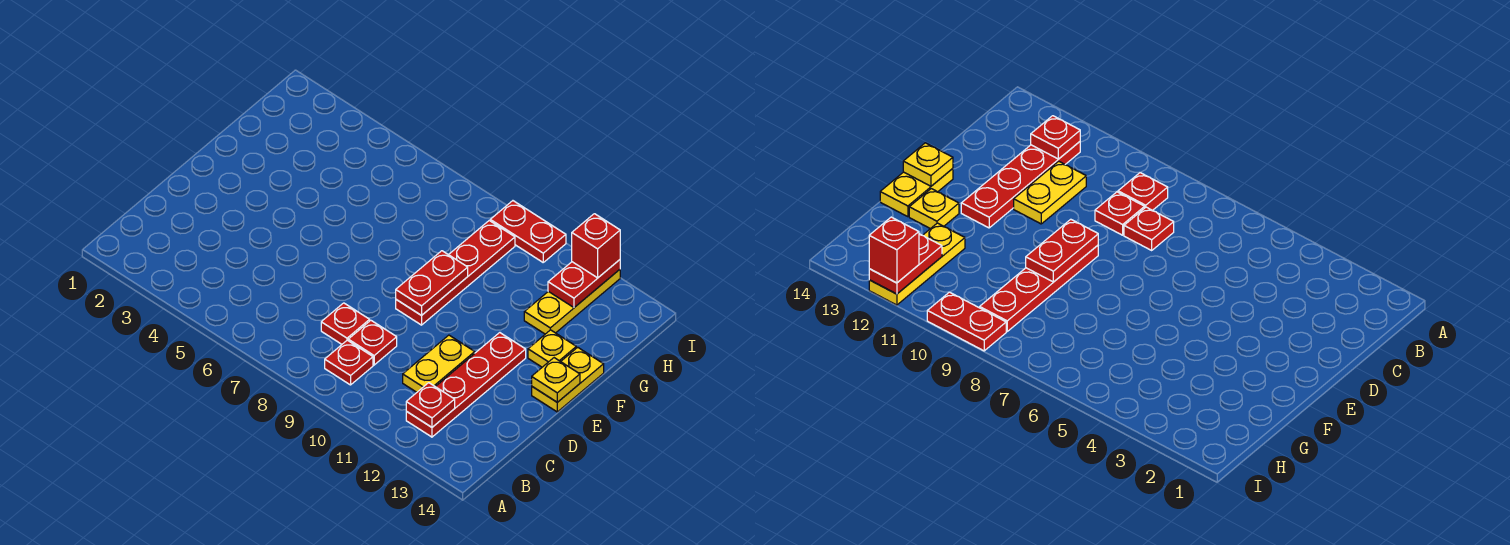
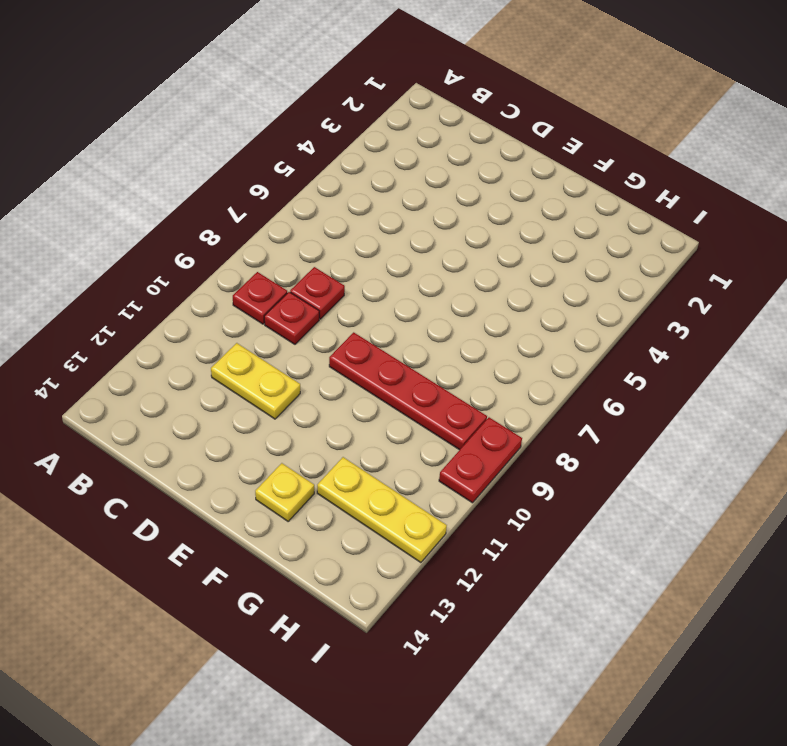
none -> red plate B12:E12 level 1
none -> yellow plate E14:F14 level 1
none -> red plate B12 level 2

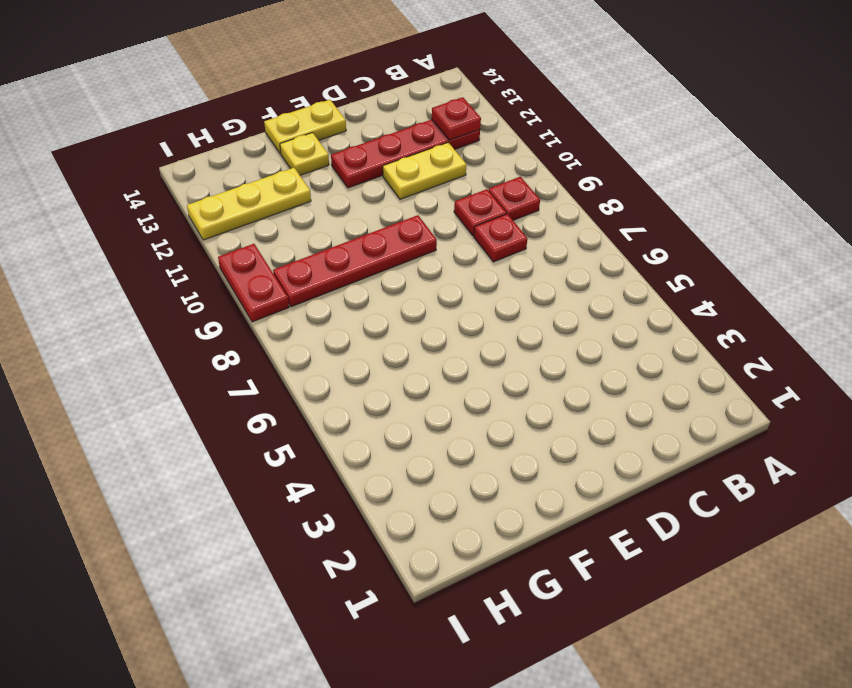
none -> red plate E9:F9 level 2
none -> yellow plate E14 level 2
none -> red plate H12:I12 level 2

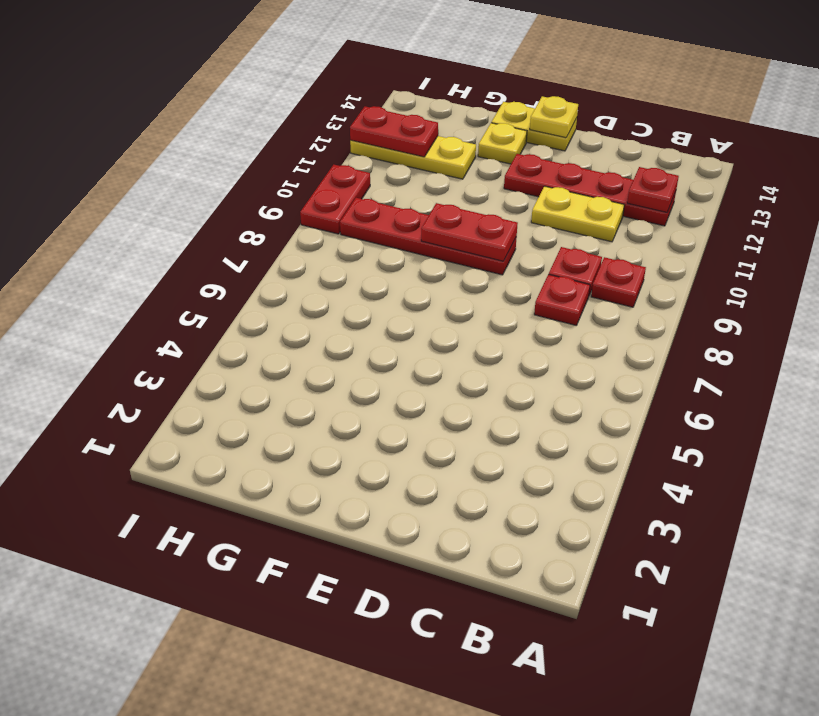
none -> red brick I12 level 3

